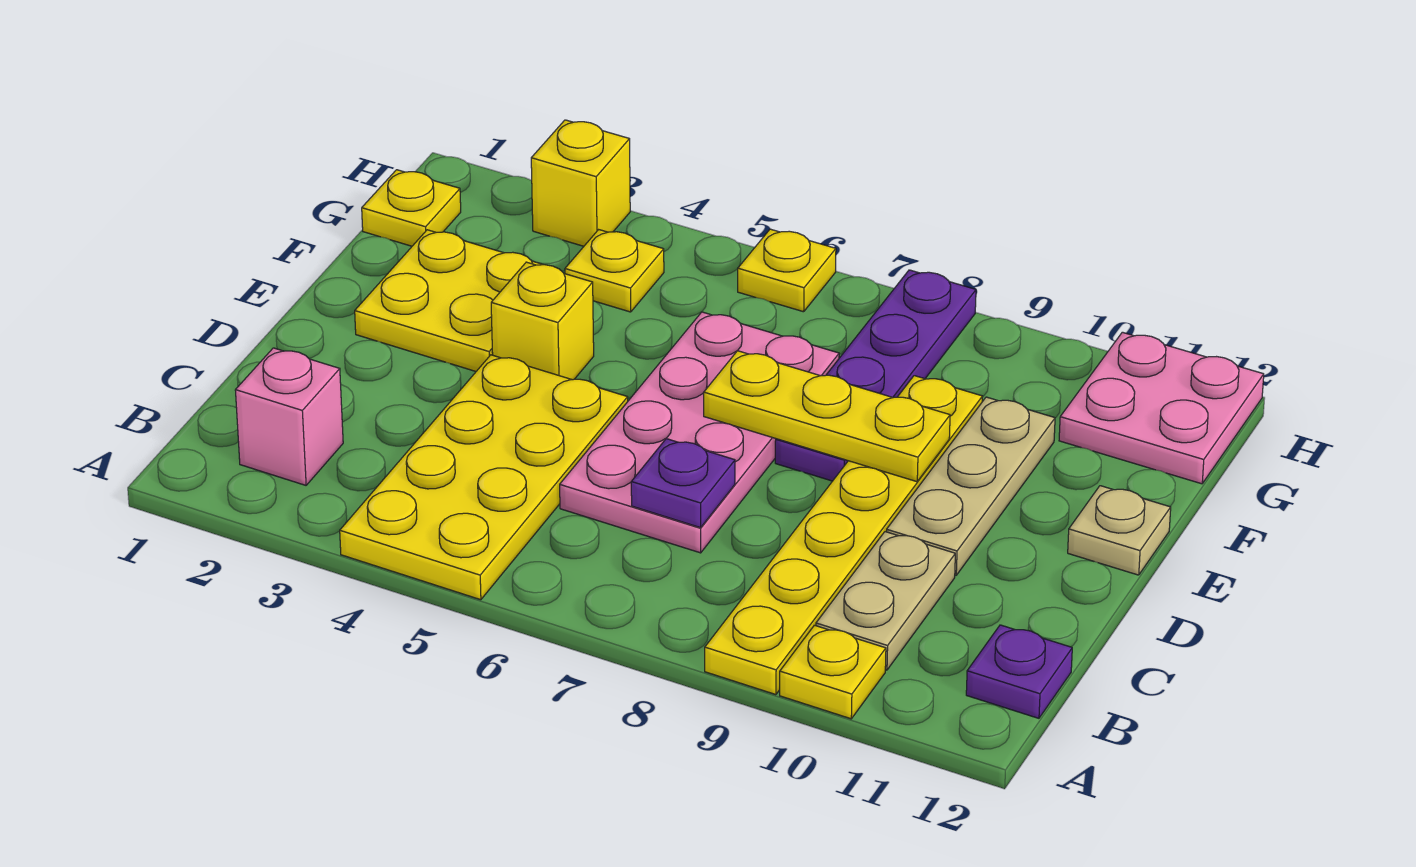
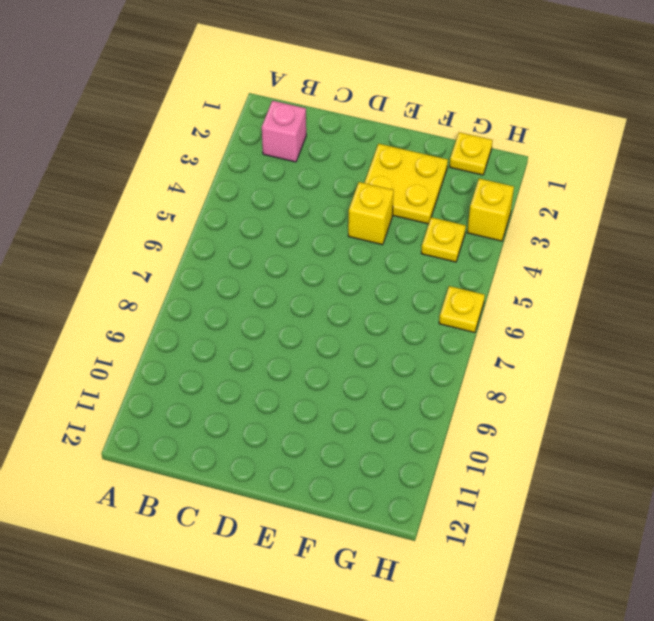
none -> yellow plate A4:D5 level 1
none -> yellow plate A9:F9 level 1
none -> yellow plate A10 level 1

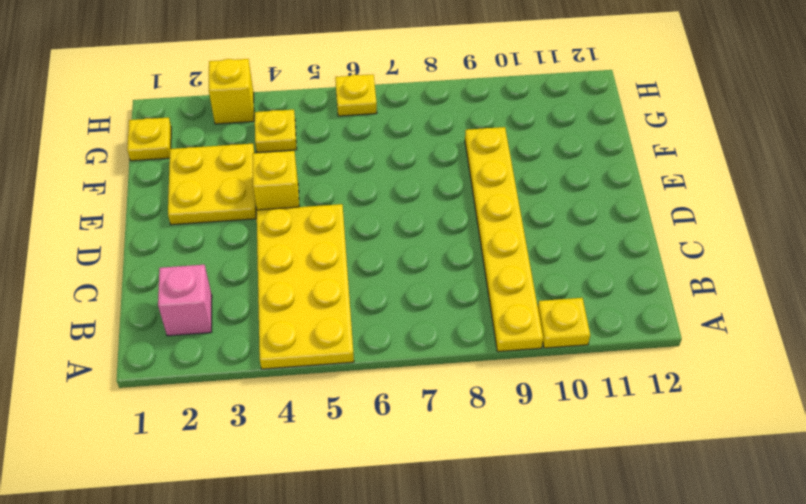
none -> tan plate B10:C10 level 1
none -> purple plate B12 level 1
none -> pink plate C6:F7 level 1

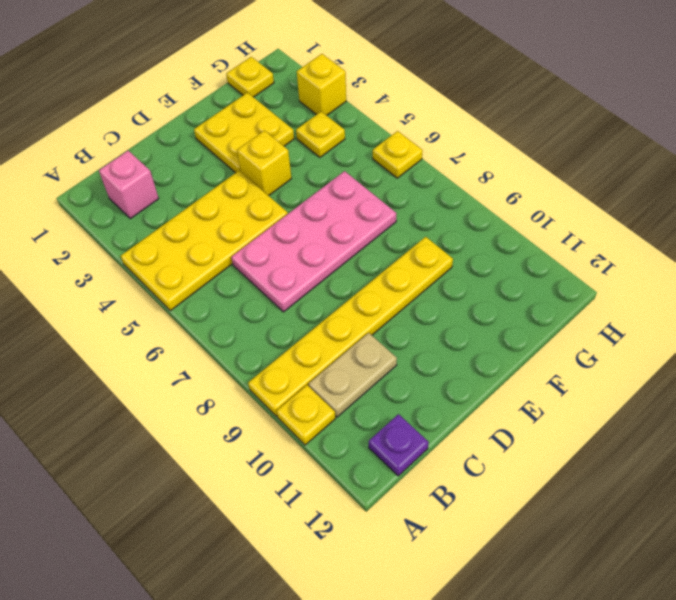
none -> tan plate D10:F10 level 1
none -> purple plate E8:H8 level 1
none -> tan plate E12 level 1

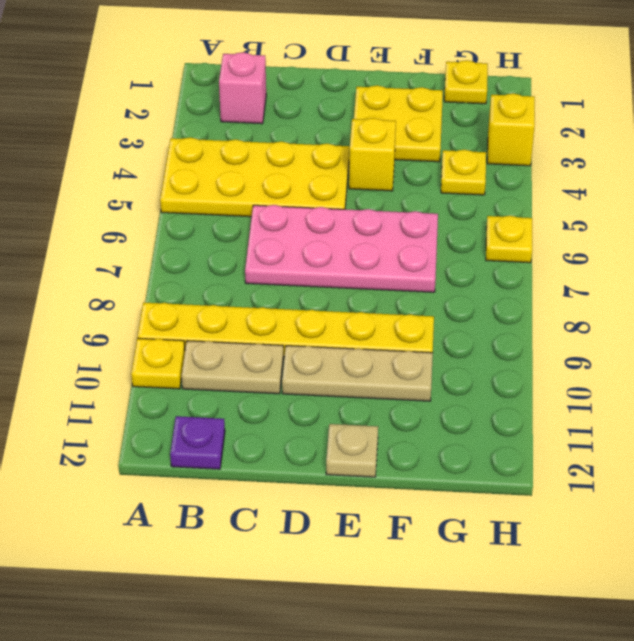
none -> purple plate E8:H8 level 1
none -> pink plate G11:H12 level 1
none -> purple plate C7 level 2

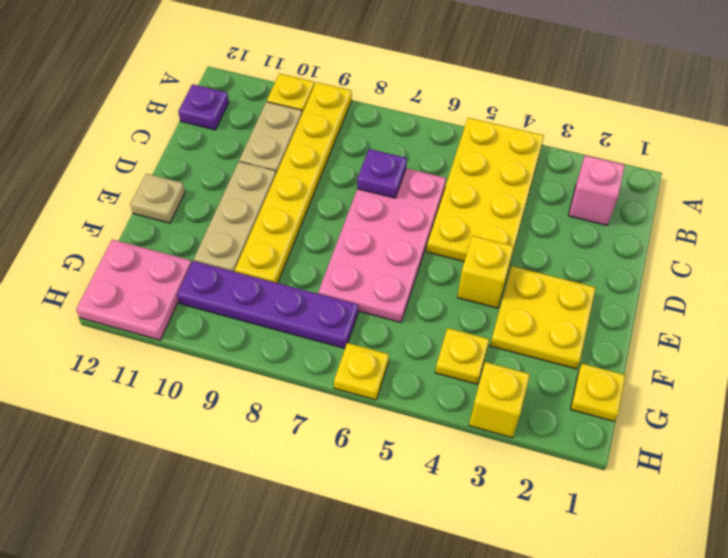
purple plate G7:G10 level 1 -> purple plate E8:H8 level 1
none -> yellow plate E7:E9 level 2

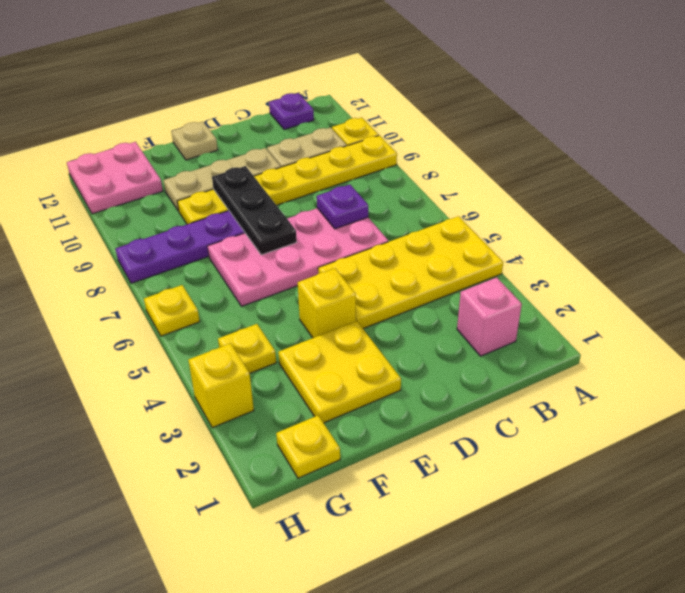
black plate E7:E9 level 2 -> yellow plate E7:E9 level 2

